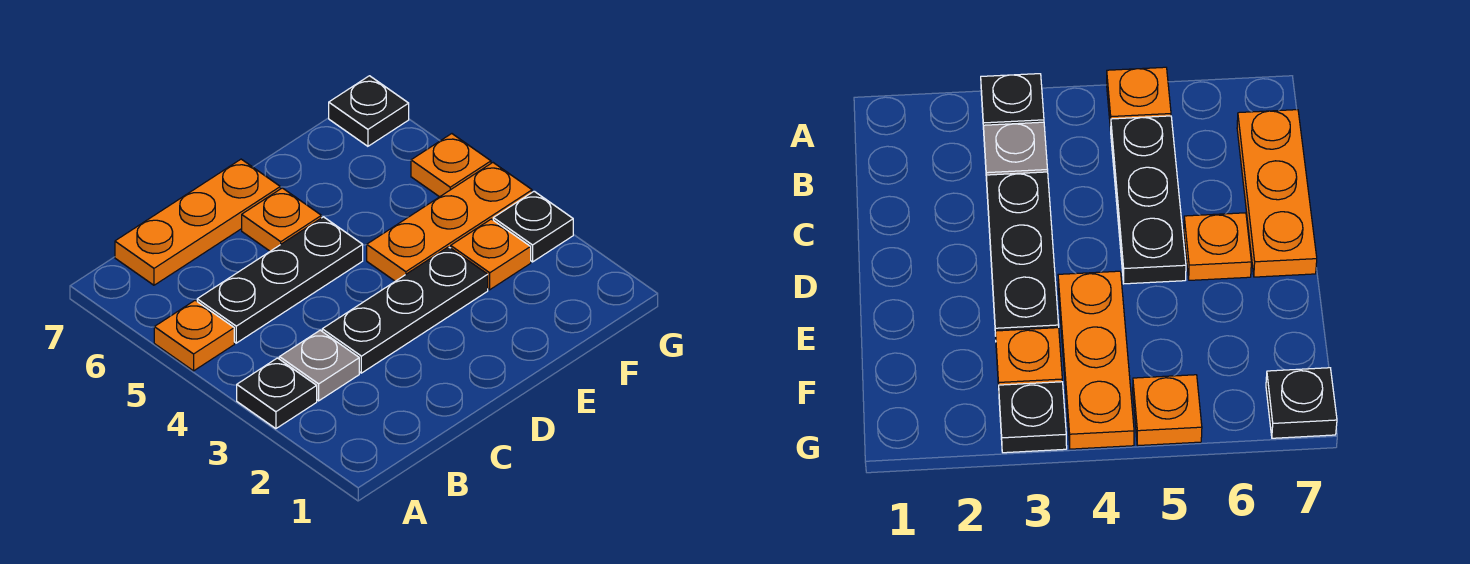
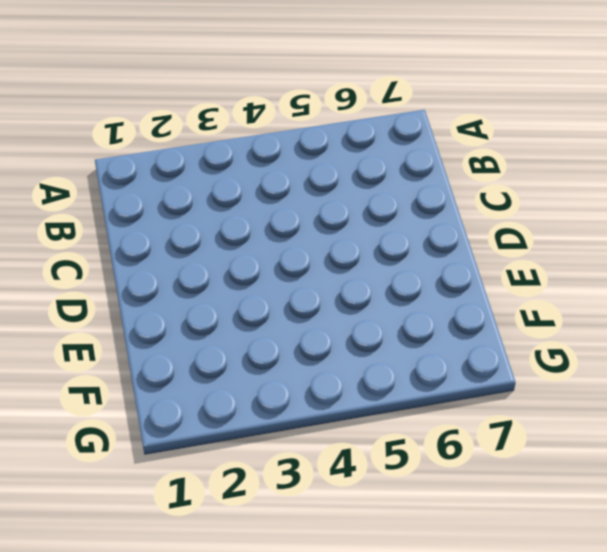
none -> black plate A3 level 1
none -> orange plate A5 level 1
none -> grey plate B3 level 1

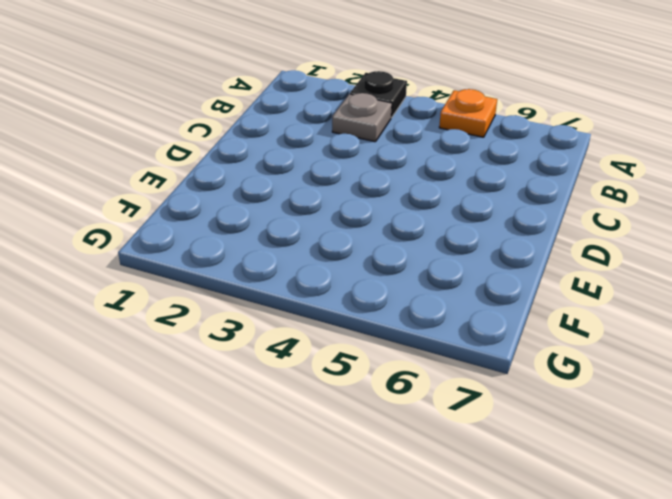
none -> black plate B5:D5 level 1
none -> orange plate B7:D7 level 1
none -> black plate C3:E3 level 1

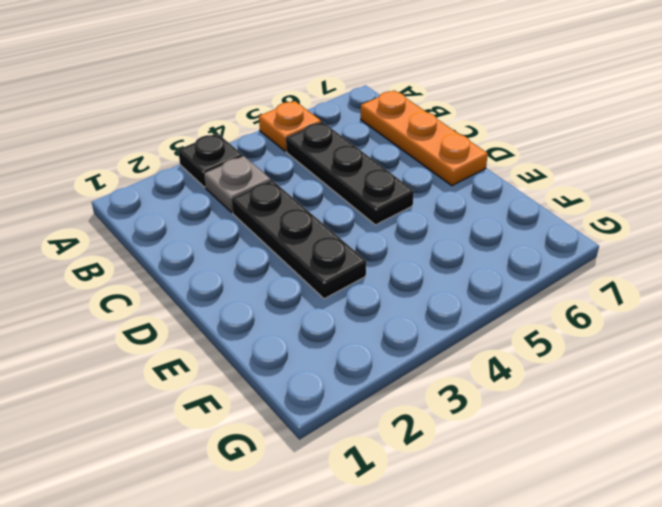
none -> orange plate D6 level 1
none -> orange plate E4:G4 level 1
none -> orange plate F3 level 1

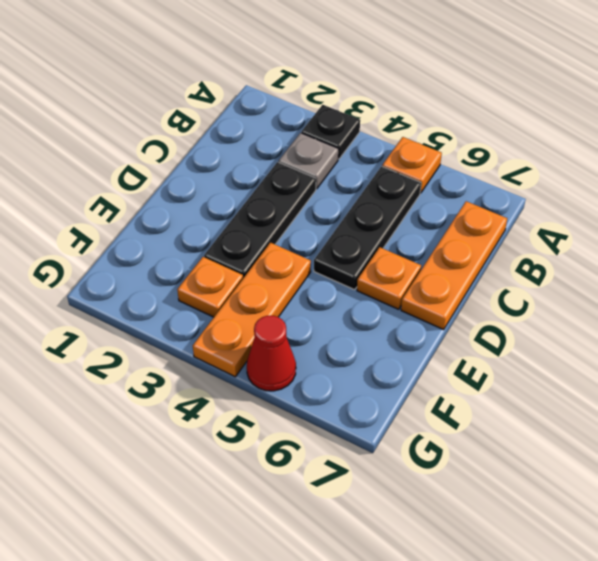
red cone G5 level 1 -> orange plate G5 level 1
none -> black plate G3 level 1
none -> black plate G7 level 1

